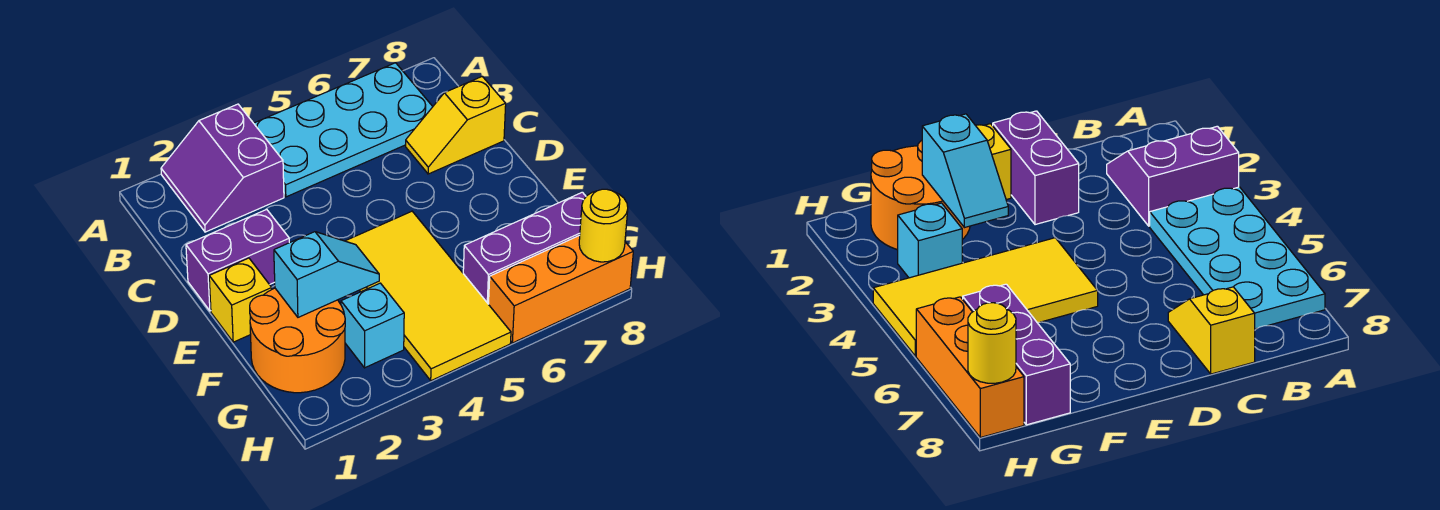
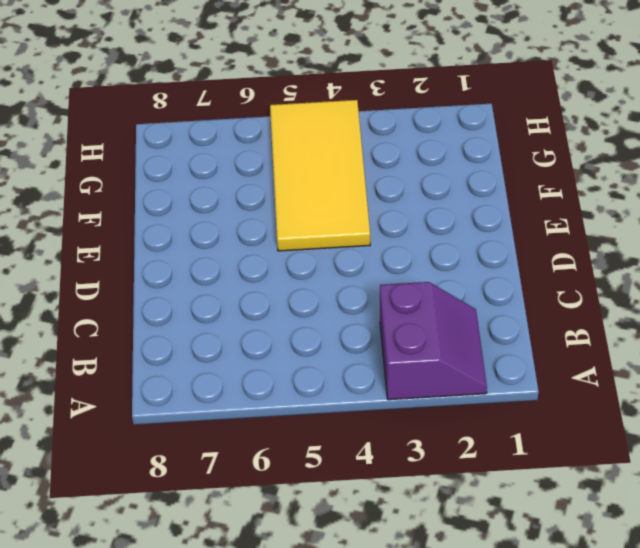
none -> cyan plate A4:B7 level 1
none -> yellow slope C7:C8 level 1 top 8
none -> purple brick D1:D2 level 1

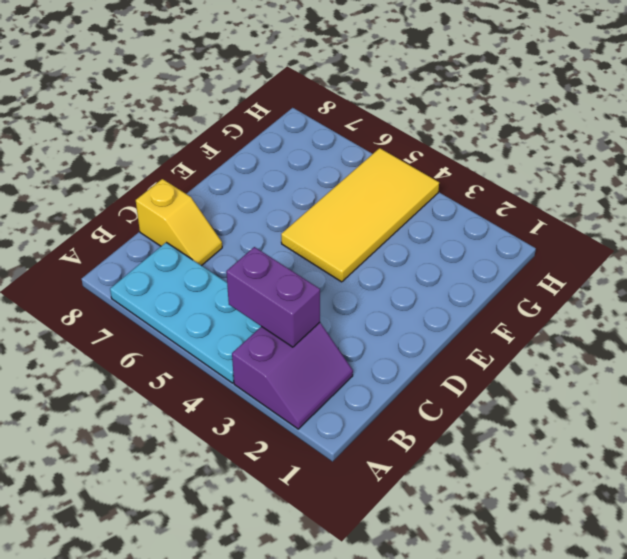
purple brick B3:B4 level 2 -> purple brick D1:D2 level 1
none -> yellow brick E1 level 1
none -> orange round brick F1:G2 level 1
none -> cyan brick G3 level 1

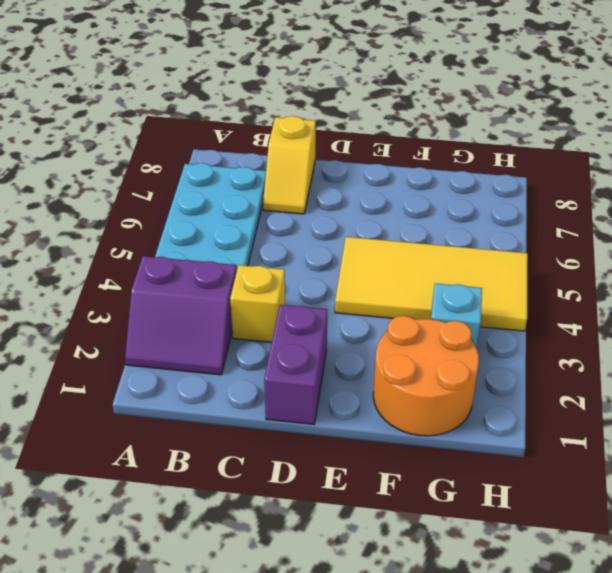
yellow brick C3 level 1 -> yellow brick E1 level 1
none -> purple brick G6:G8 level 1
none -> orange brick H6:H8 level 1
none -> cyan slope F2:F3 level 2 top 2

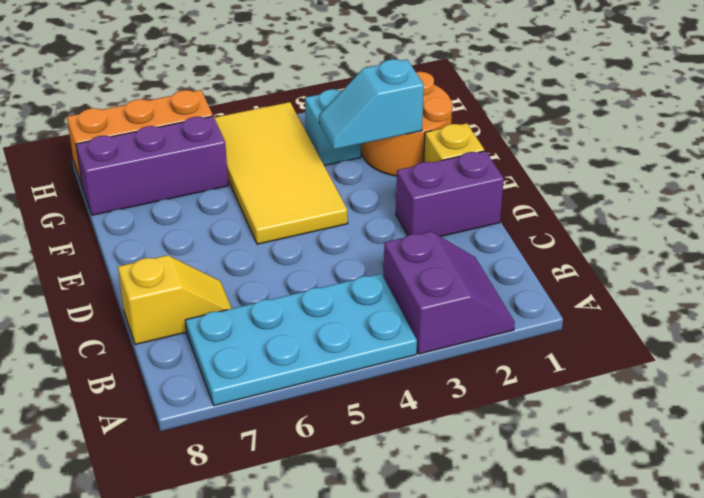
none -> yellow round brick H8 level 2

